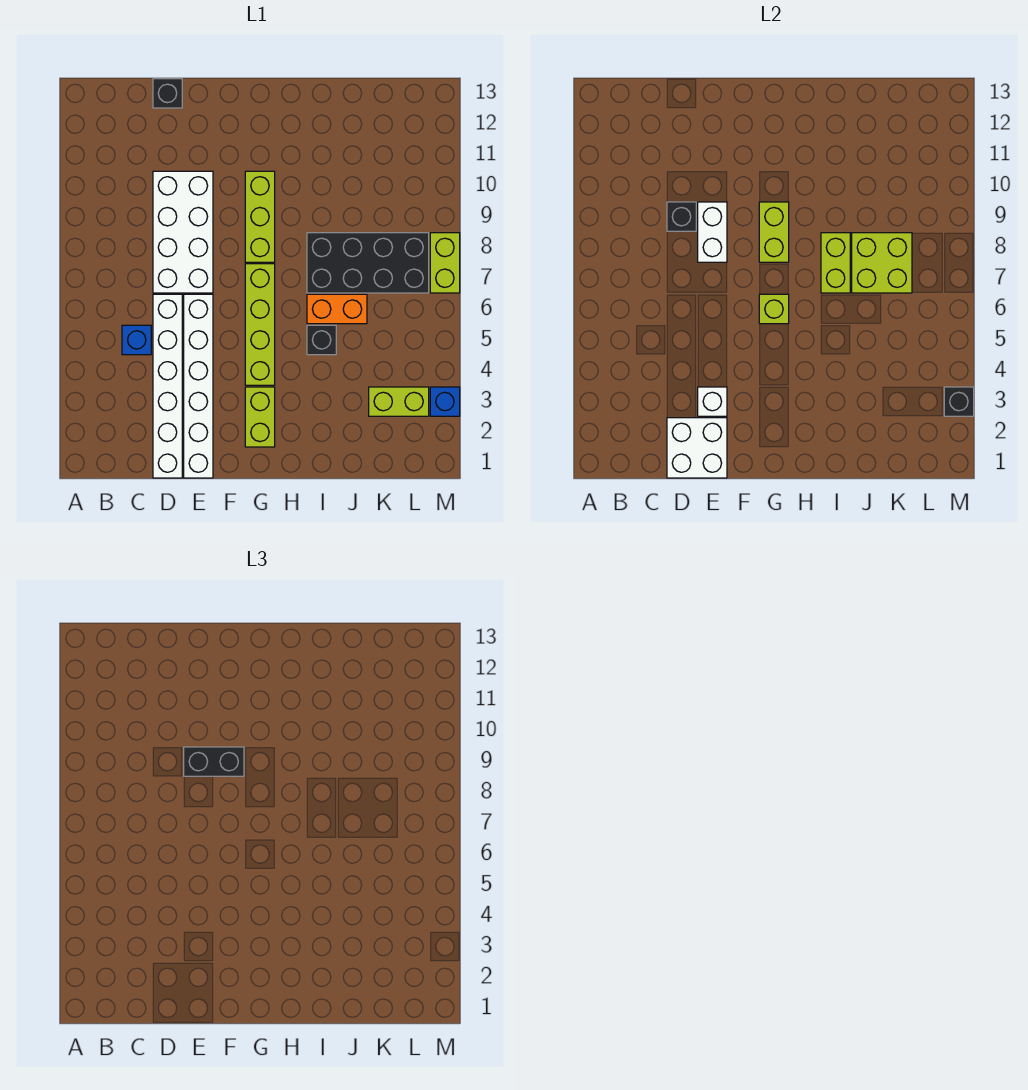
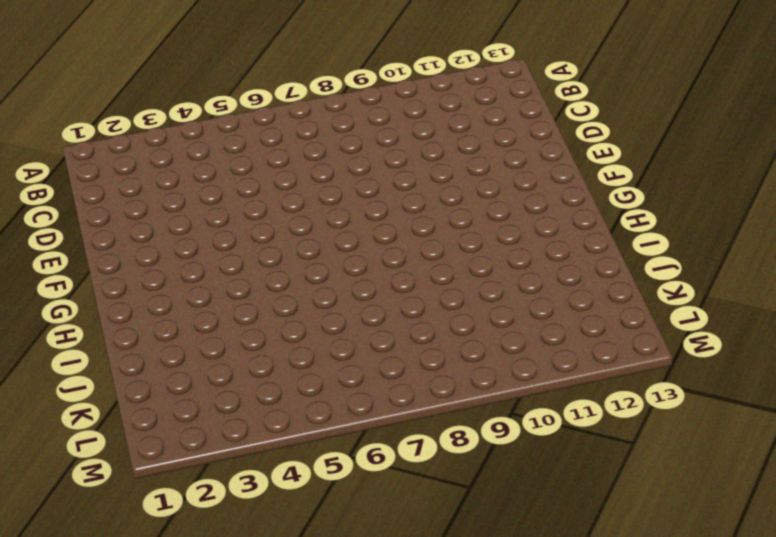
none -> blue brick C5 level 1
none -> white brick D1:D6 level 1
none -> white brick D7:E10 level 1

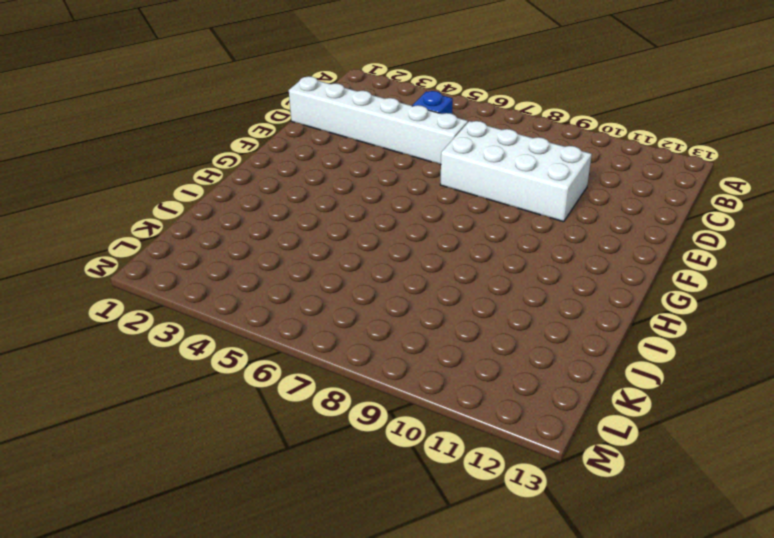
none -> black brick D13 level 1
none -> white brick E1:E6 level 1
none -> lime brick G2:G3 level 1

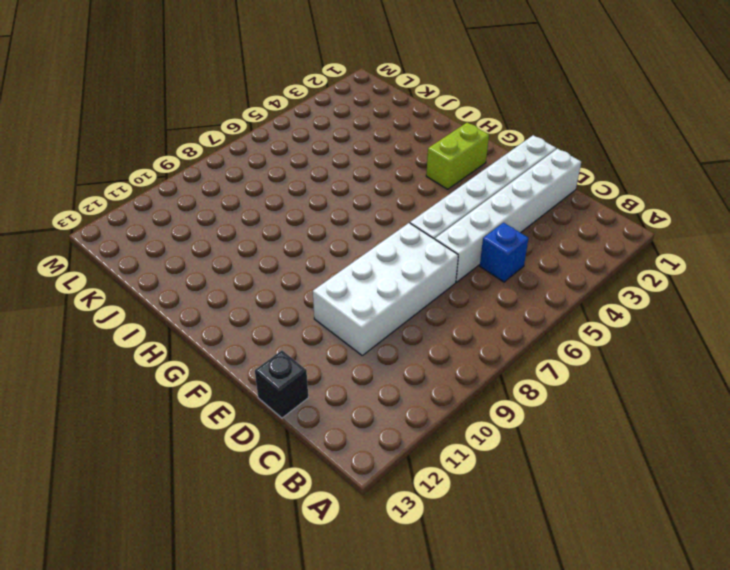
none -> lime brick G4:G7 level 1
none -> lime brick G8:G10 level 1
none -> black brick I5 level 1

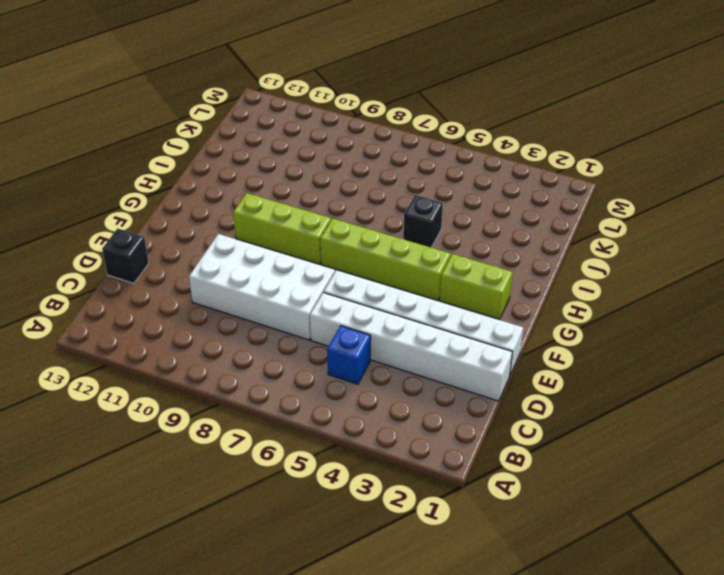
none -> orange brick I6:J6 level 1
none -> black brick I7:L8 level 1
none -> lime brick K3:L3 level 1

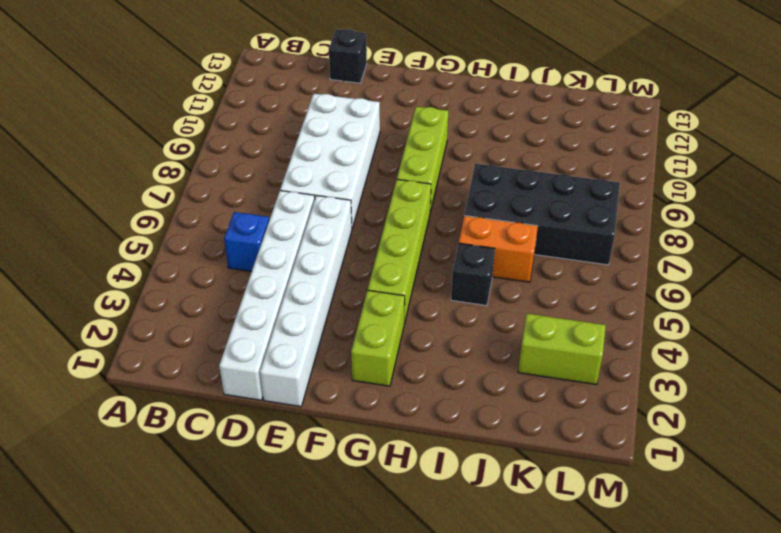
none -> blue brick M3 level 1
none -> lime brick M7:M8 level 1
none -> white brick D1:E2 level 2

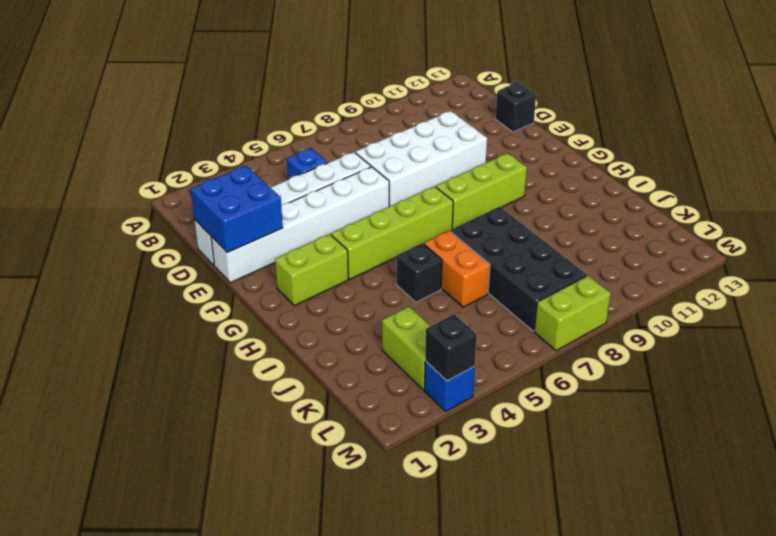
blue brick D1:E2 level 2 -> white brick D1:E2 level 2
none -> black brick D9 level 2
none -> white brick E3 level 2
none -> white brick E8:E9 level 2

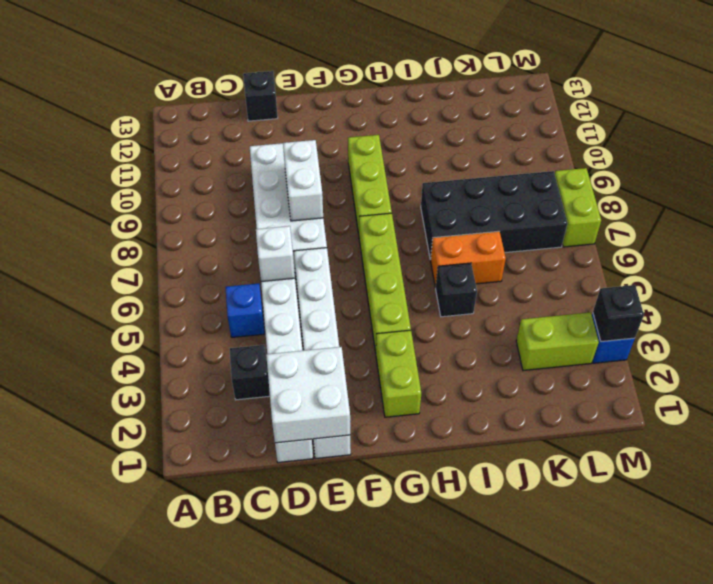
black brick C3 level 1 -> black brick D9 level 2
white brick D6 level 2 -> white brick E3 level 2
none -> lime brick G6 level 2
none -> lime brick G8:G9 level 2
none -> lime brick I7:I8 level 2

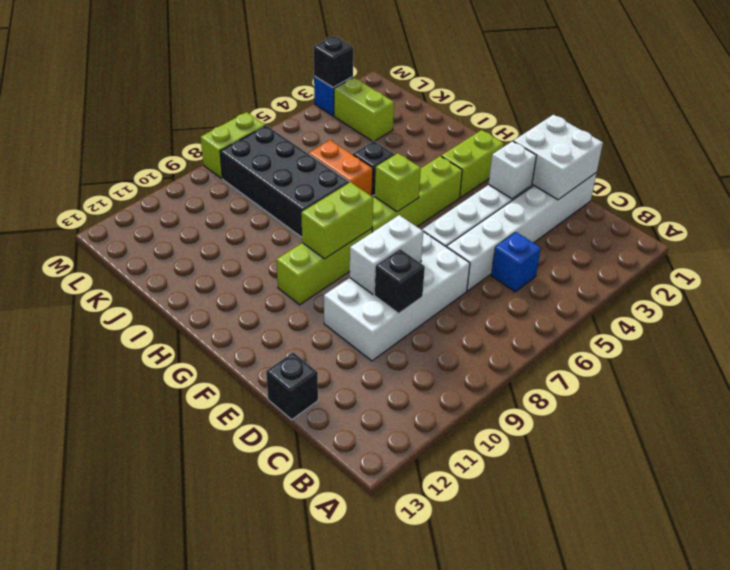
none -> lime brick I7:I8 level 2
none -> lime brick J7:K8 level 2
none -> black brick E9:F9 level 3

